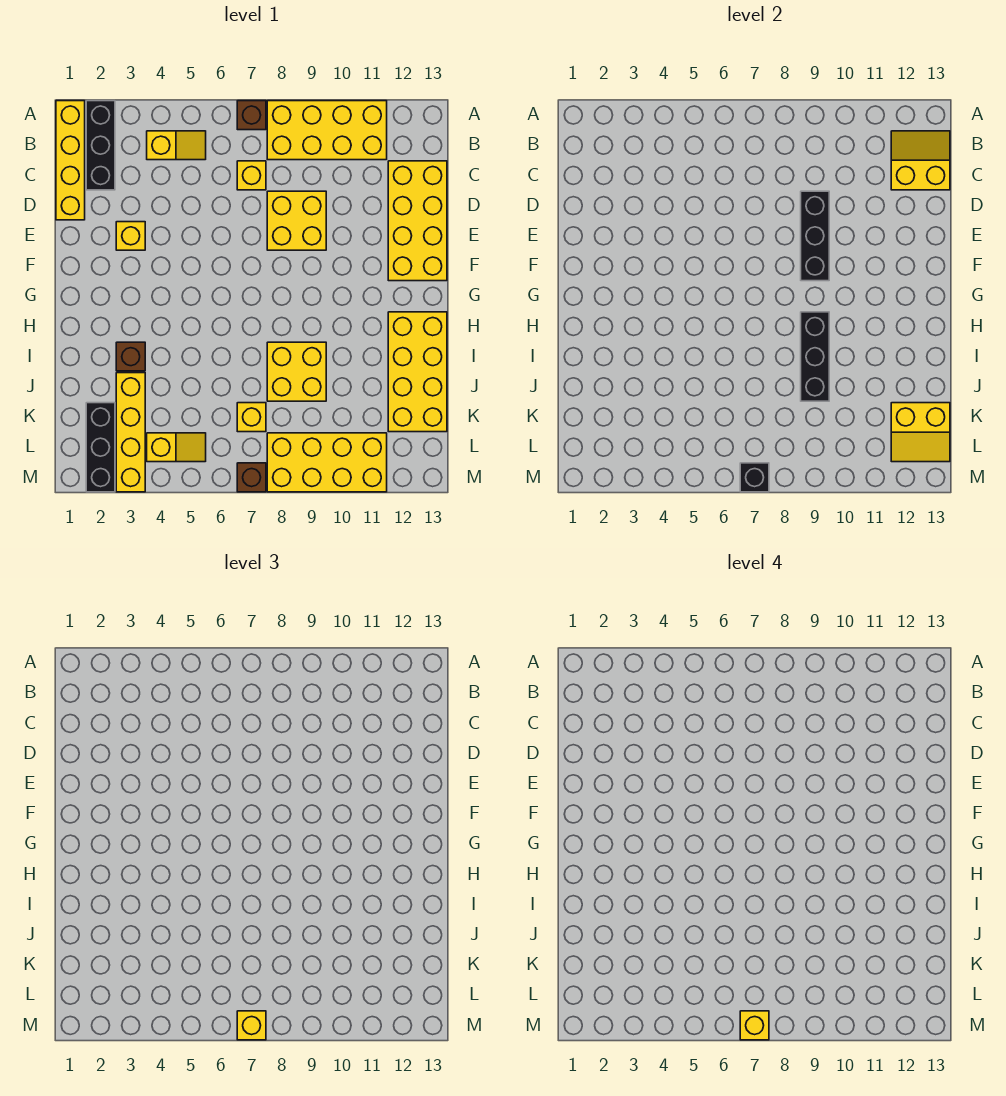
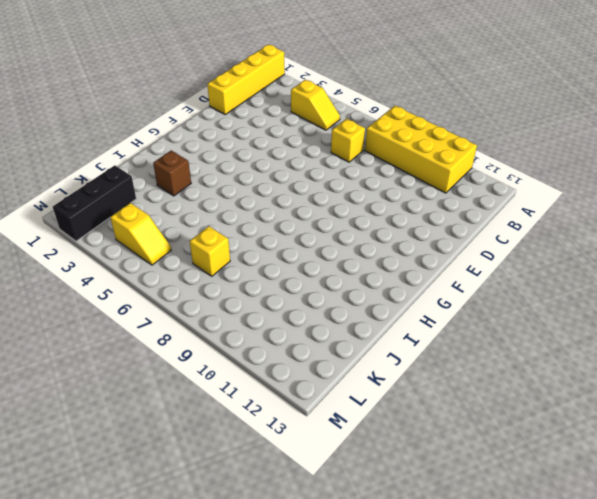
none -> black brick A2:C2 level 1
none -> brown brick A7 level 1
none -> yellow brick C12:F13 level 1

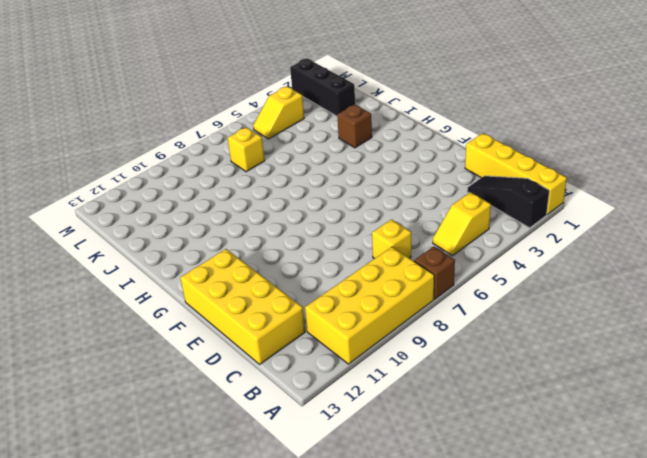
black slope A2:C2 level 1 top A -> black brick A2:C2 level 1
none -> yellow brick D8:E9 level 1
none -> yellow brick E3 level 1
none -> yellow brick H12:K13 level 1

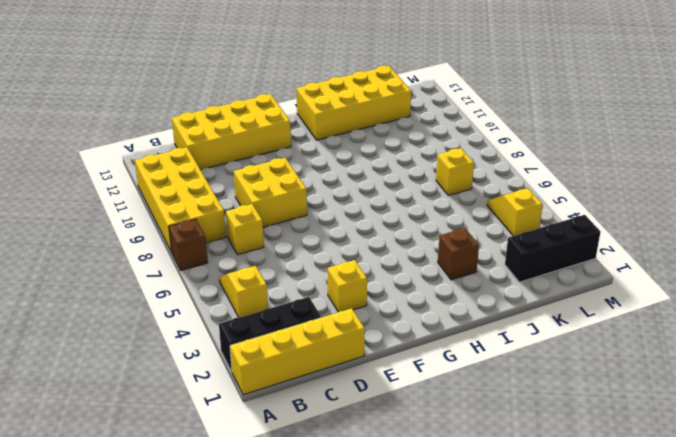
none -> yellow brick I8:J9 level 1
none -> yellow brick J3:M3 level 1
none -> yellow brick L8:M11 level 1

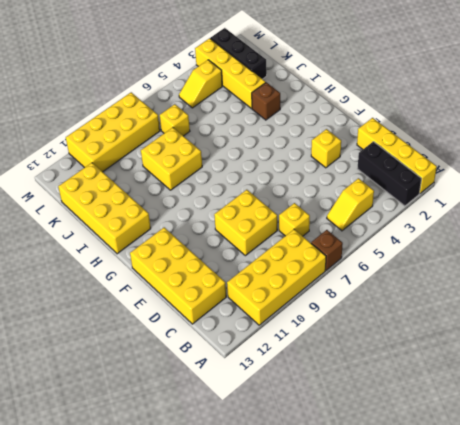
none -> brown brick M7 level 1
none -> yellow slope B12:C13 level 2 top C
none -> black brick D9:F9 level 2

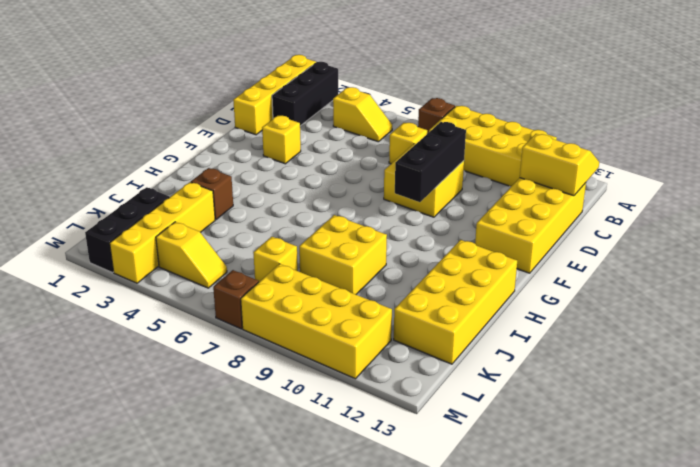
none -> black brick H9:J9 level 2
none -> yellow slope K12:L13 level 2 top K
none -> black brick M7 level 2

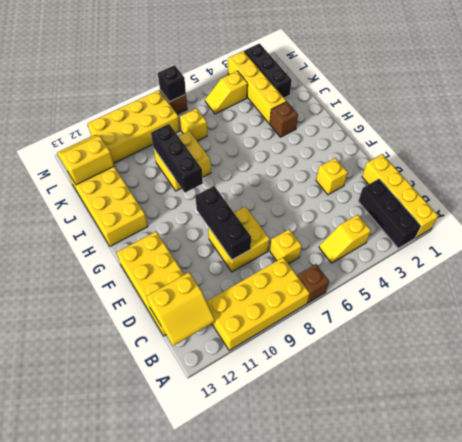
none -> yellow brick M7 level 3
none -> yellow brick M7 level 4

